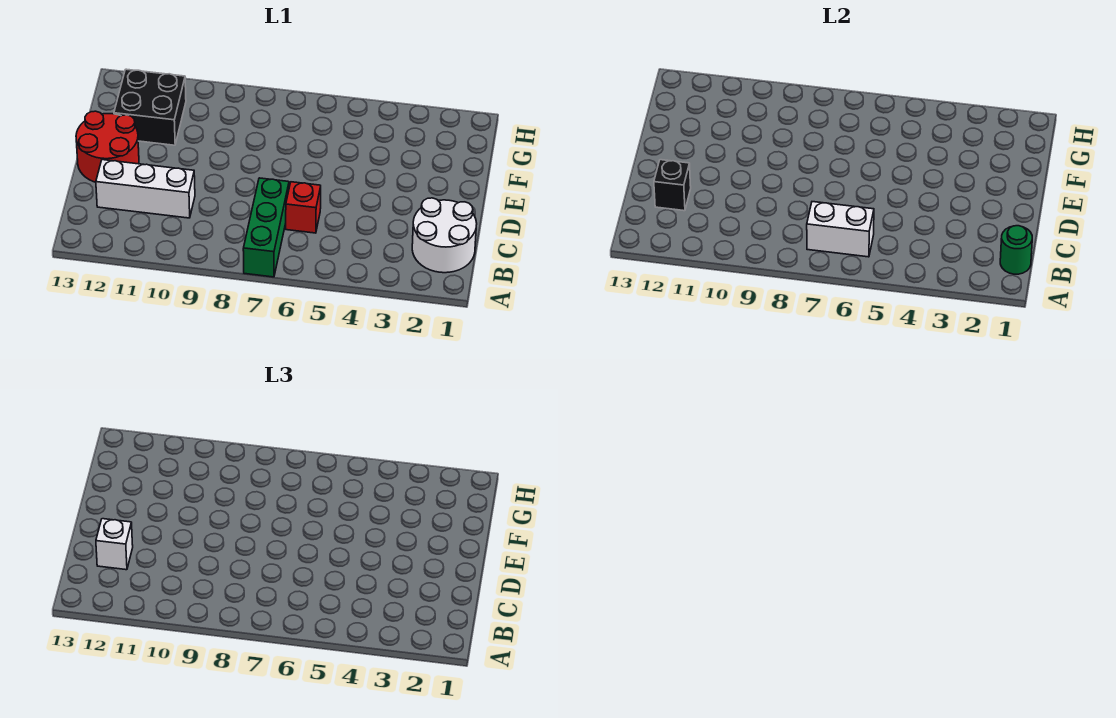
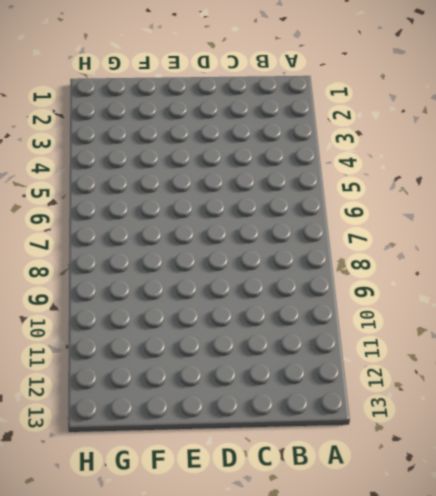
none -> green brick A7:C7 level 1
none -> white round brick B1:C2 level 1

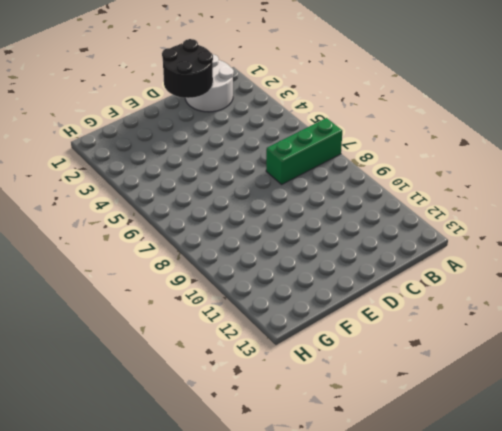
black round brick C1:D2 level 2 -> none
none -> red brick C6 level 1
none -> white brick C10:C12 level 1

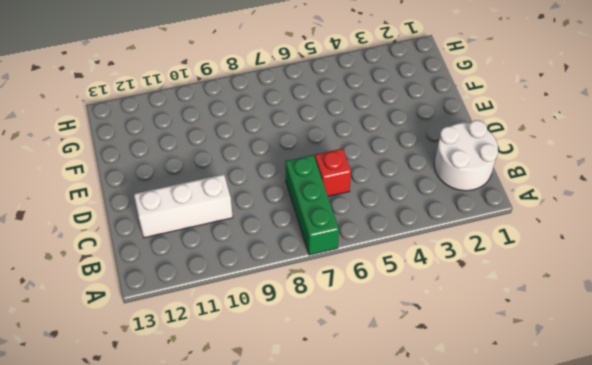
none -> red round brick D12:E13 level 1
none -> black brick F11:G12 level 1

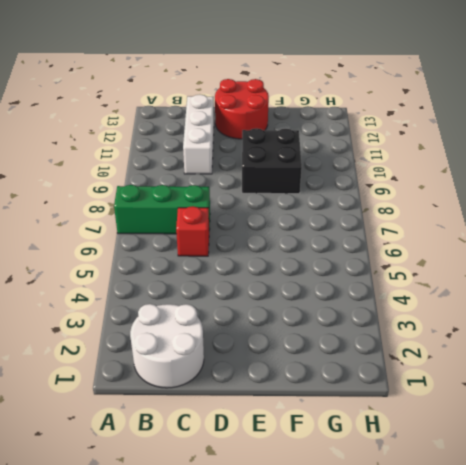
black brick E9:F10 level 1 -> black brick F11:G12 level 1
none -> green round brick B1 level 2
none -> white brick B6:B7 level 2

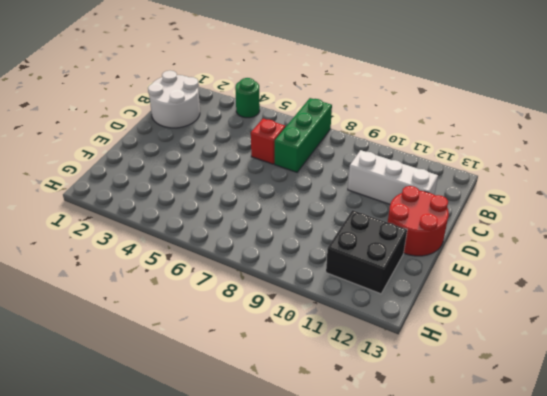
green round brick A4 level 1 -> green round brick B1 level 2
none -> white brick B6:B7 level 2
none -> black brick C12 level 2

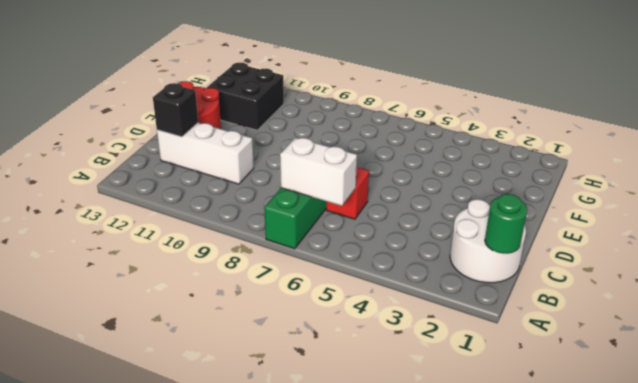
none -> white brick C12 level 3

